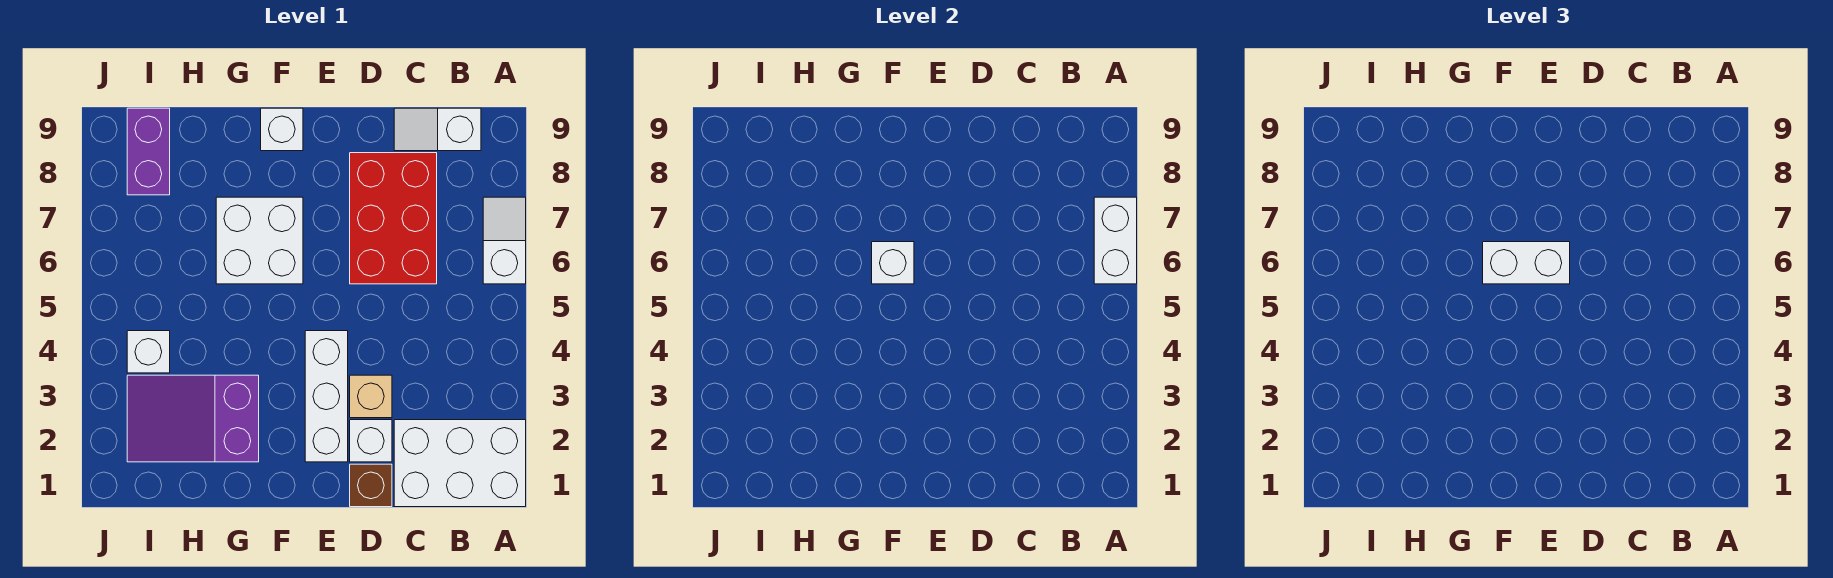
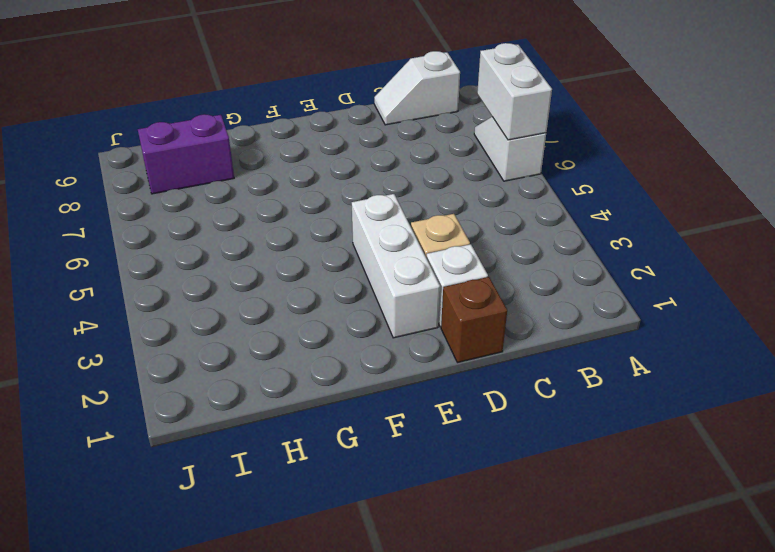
purple brick H8:I8 level 1 -> purple brick I8:I9 level 1
none -> white brick A1:C2 level 1
none -> red brick C6:D8 level 1
none -> white brick F6:G7 level 1

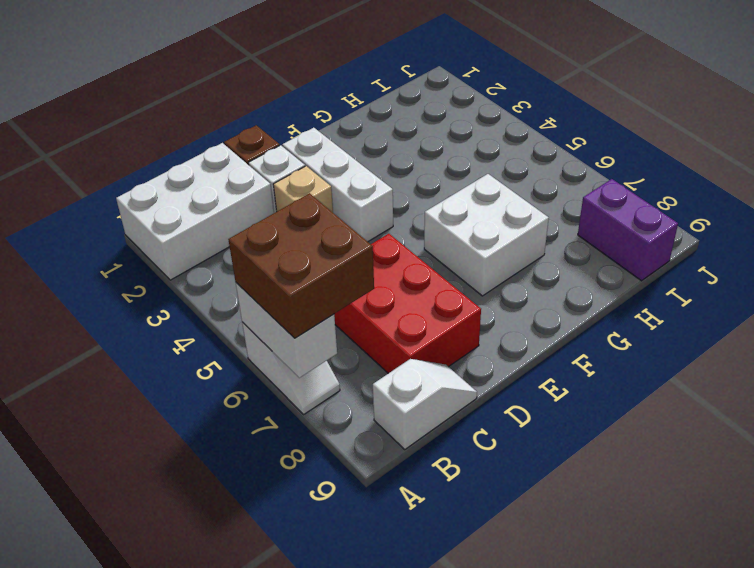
brown brick A6:B7 level 3 -> none
none -> white brick F9 level 1
none -> purple slope G2:I3 level 1 top G
none -> white brick I4 level 1

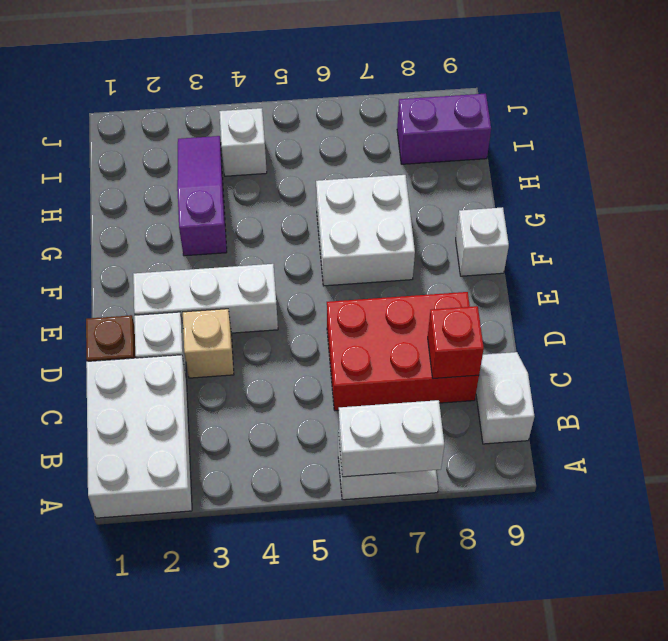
red brick C8 level 2 -> none
purple slope G3:I3 level 1 top G -> purple slope G2:I3 level 1 top G
none -> white brick F6 level 2
none -> white brick E6:F6 level 3

